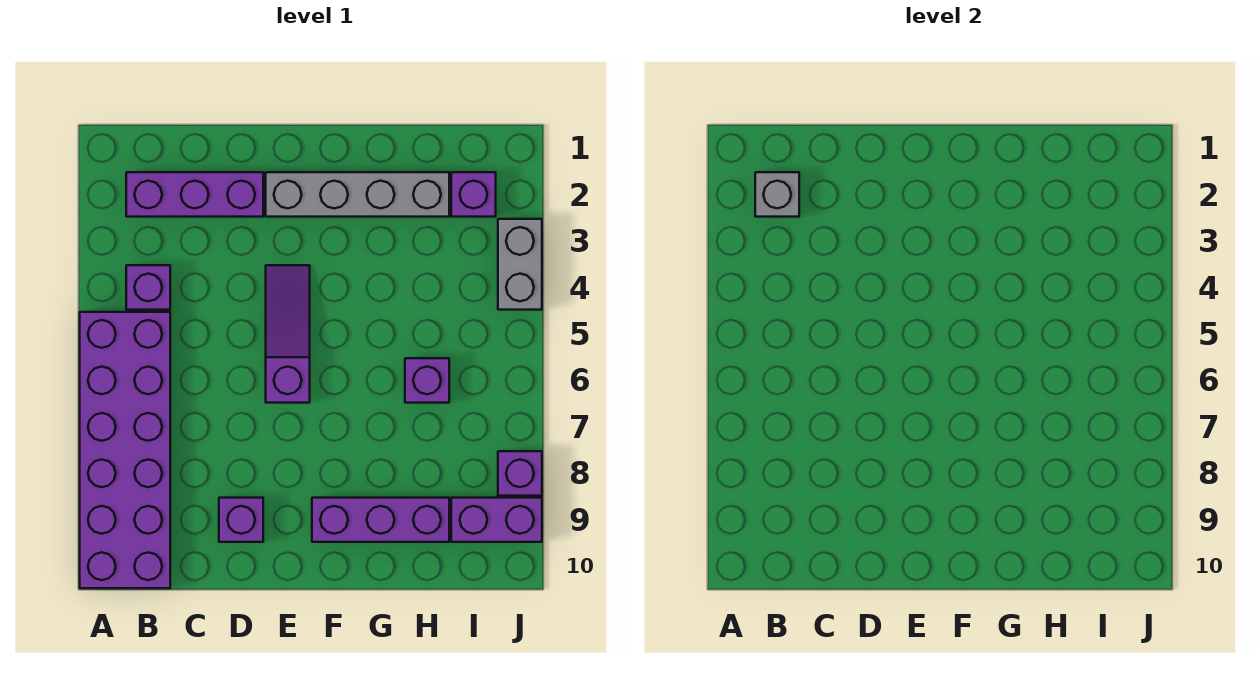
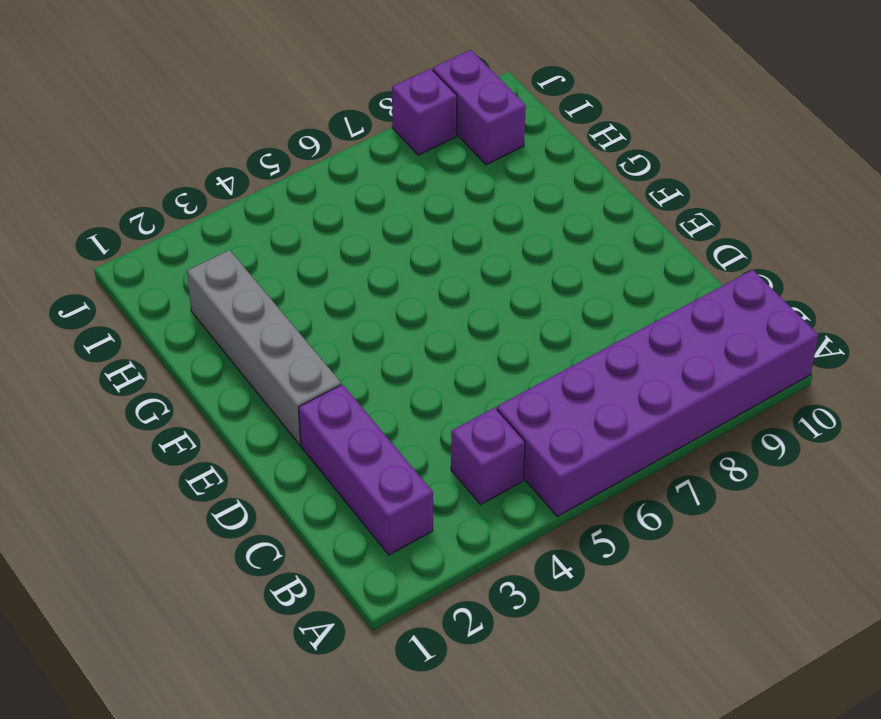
none -> purple brick D9 level 1
none -> purple slope E4:E6 level 1 top 6
none -> purple brick F9:H9 level 1

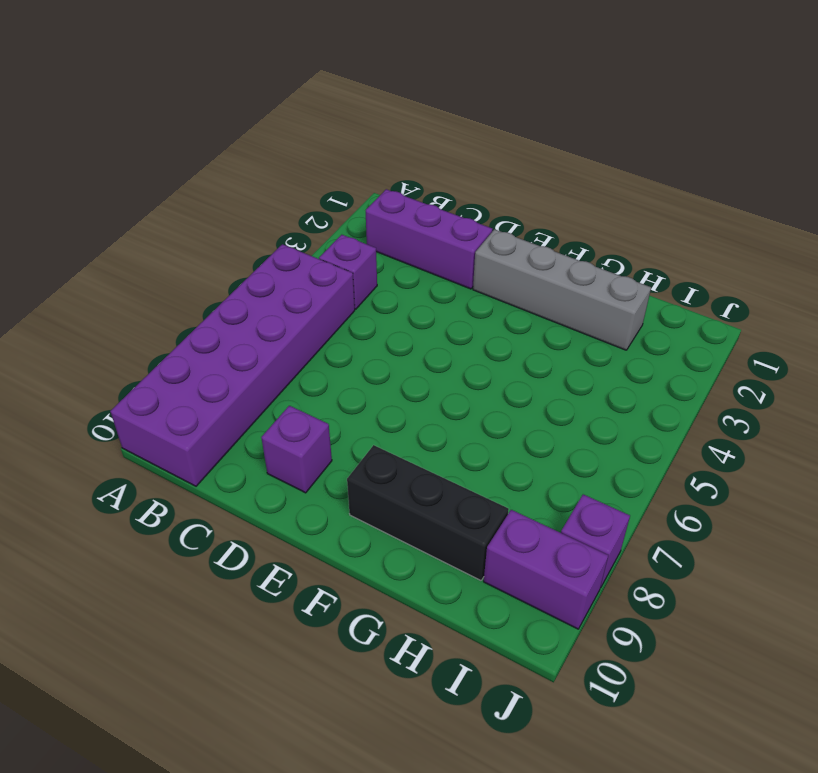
black brick F9:H9 level 1 -> purple brick F9:H9 level 1
none -> purple slope E4:E6 level 1 top 6
none -> purple brick H6 level 1
none -> purple brick I2 level 1

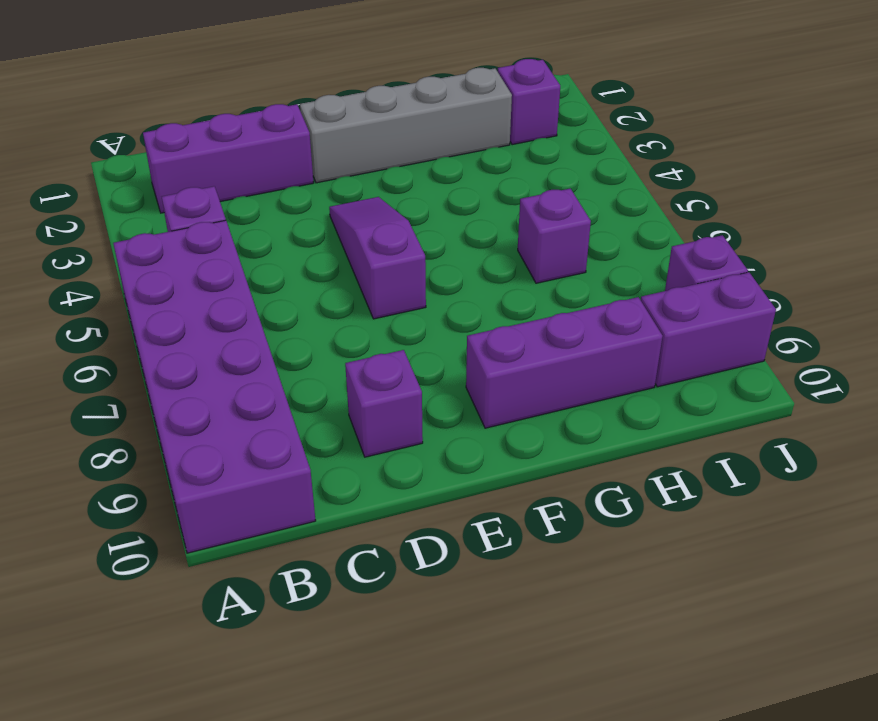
none -> grey brick J3:J4 level 1
none -> grey brick B2 level 2

